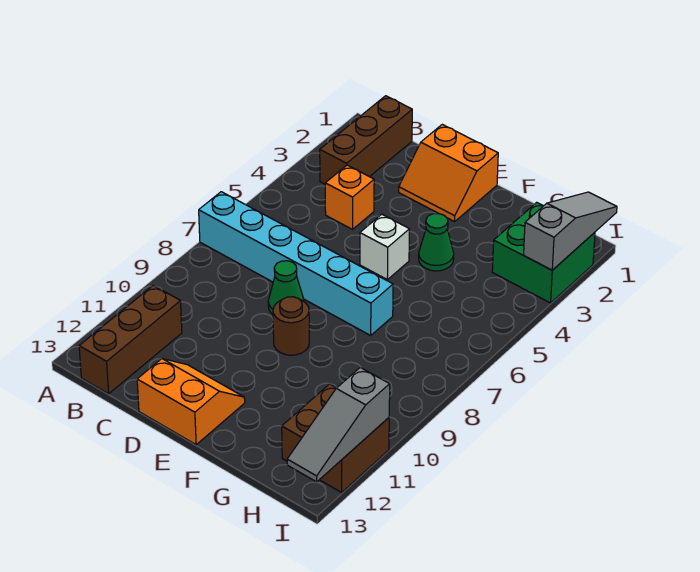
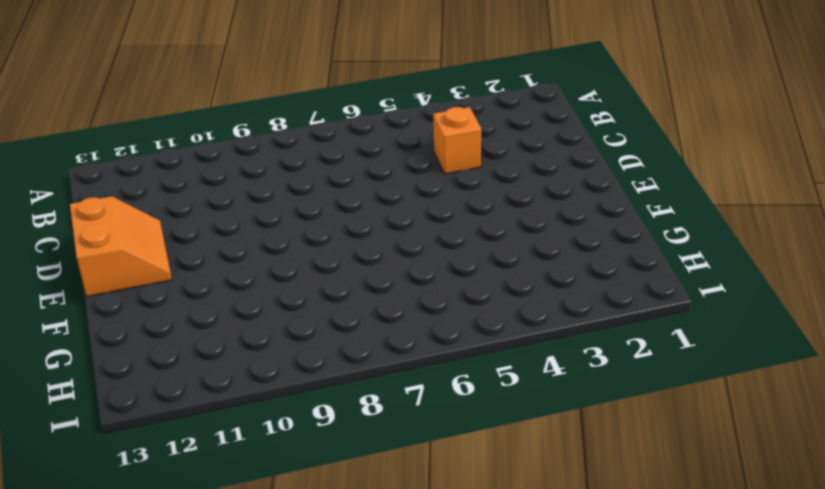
none -> cyan brick A7:F7 level 1
none -> brown brick B1:B3 level 1
none -> brown brick B11:B13 level 1

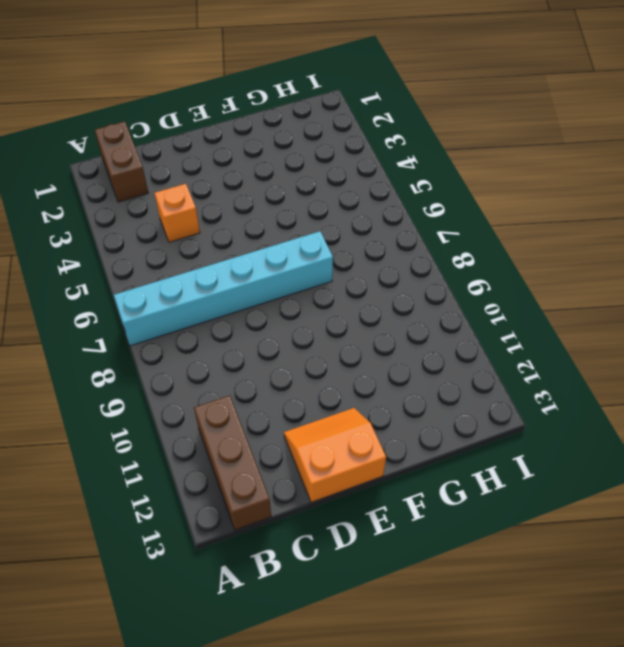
brown brick B1:B2 level 1 -> brown brick B1:B3 level 1
none -> orange slope D1:E2 level 1 top 1
none -> green cone D8 level 1
none -> white brick E5 level 1

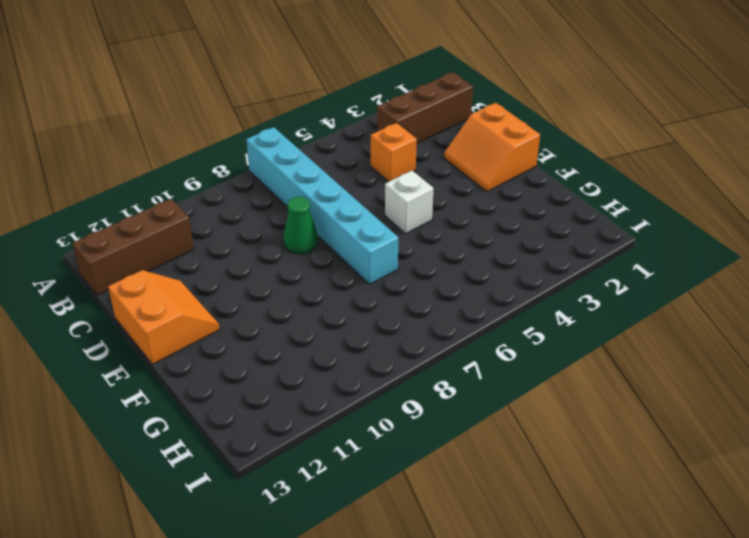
none -> brown round brick E9 level 1
none -> green cone F4 level 1
none -> green brick H2:I3 level 1

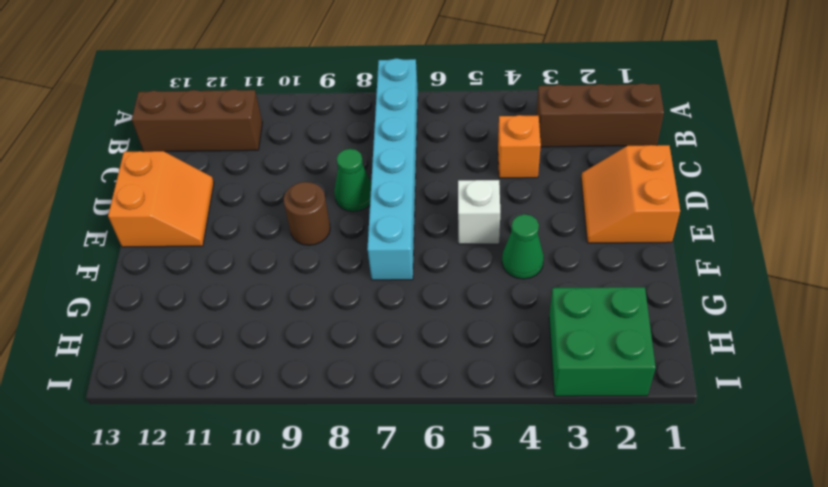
none -> brown brick H11:I12 level 1
none -> grey slope I1:I3 level 2 top 3
none -> grey slope I11:I13 level 2 top 11

